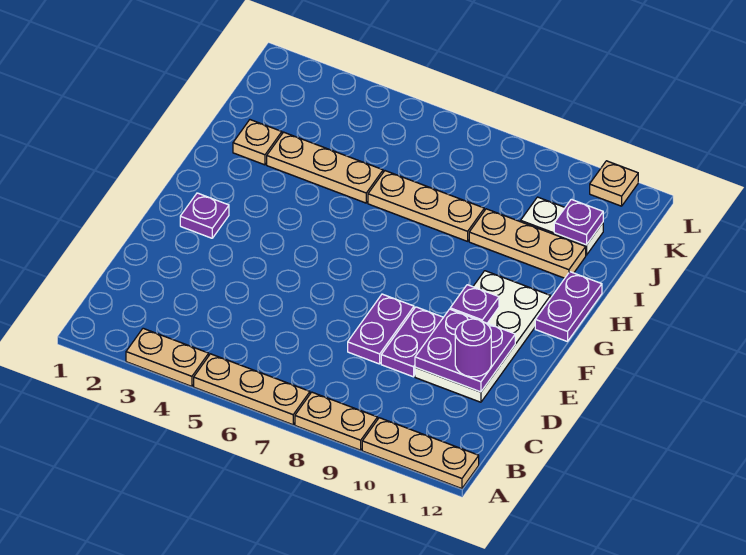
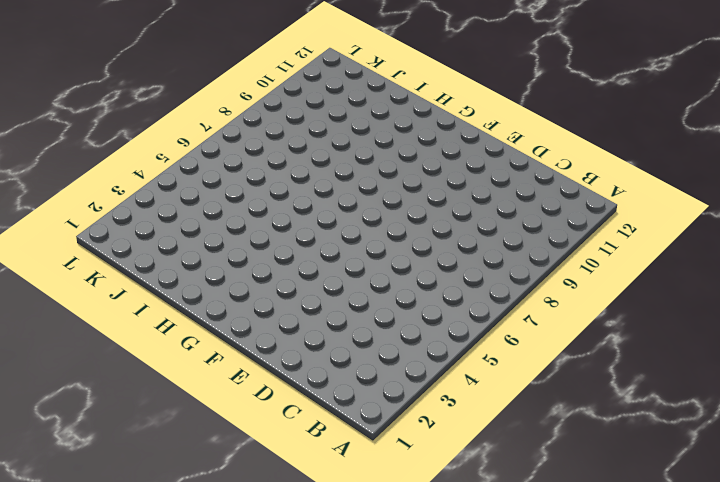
none -> tan plate A3:A4 level 1
none -> tan plate A5:A7 level 1
none -> tan plate A8:A9 level 1

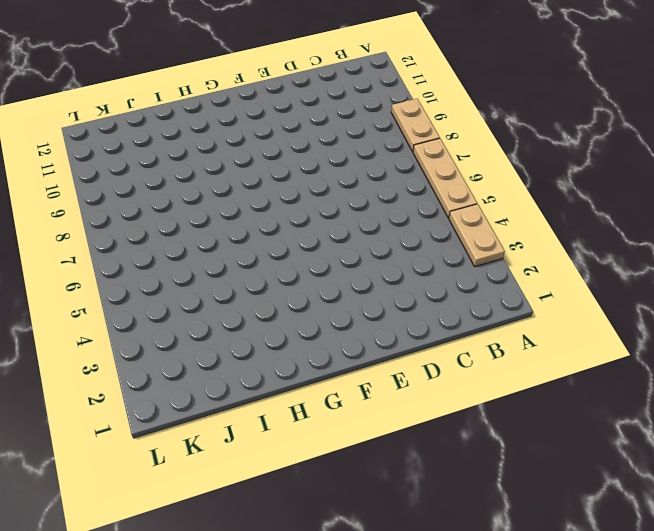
none -> tan plate A10:A12 level 1
none -> purple plate D8:E8 level 1
none -> purple plate D9:E9 level 1

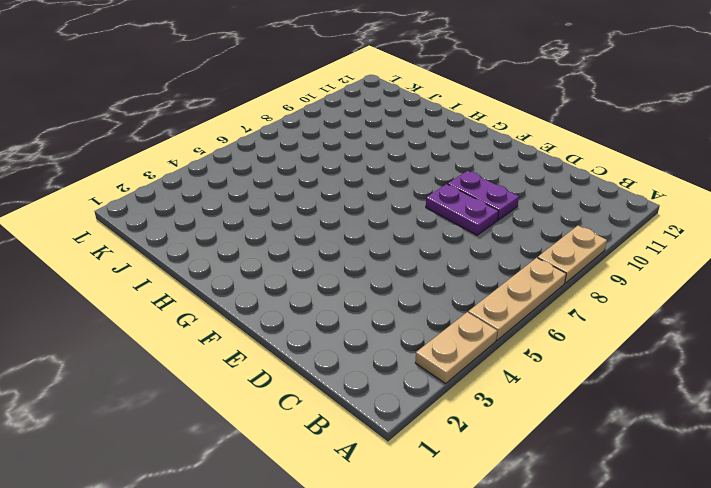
none -> tan plate A10:A12 level 1
none -> white plate D10:G11 level 1
none -> purple plate F2 level 1

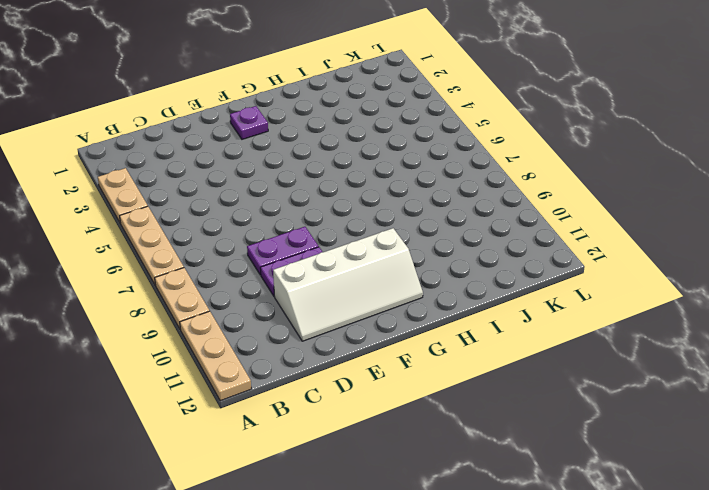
white slope D10:G11 level 1 top 10 -> white plate D10:G11 level 1
none -> purple plate G12:H12 level 1
none -> tan plate I2 level 1
none -> tan plate I3:I5 level 1

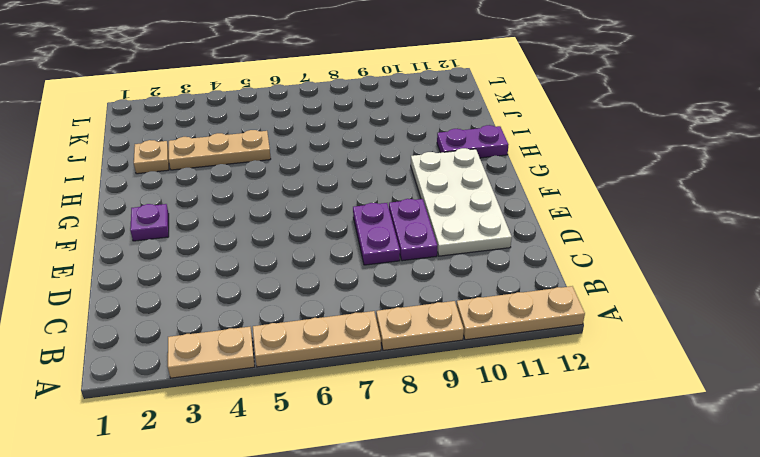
purple plate H11:H12 level 1 -> purple plate G12:H12 level 1
none -> tan plate I6:I8 level 1
none -> tan plate I9:I11 level 1
none -> white plate J10:J11 level 1

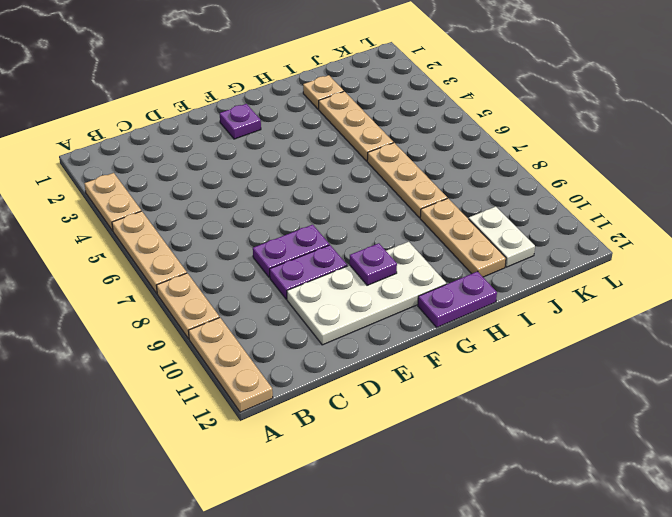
none -> tan plate L11 level 1
none -> purple plate D10:E11 level 2
none -> purple plate J11 level 2

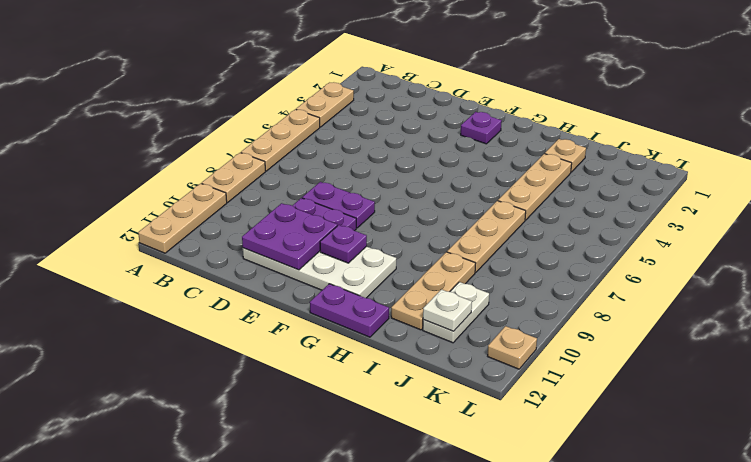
white plate J11 level 2 -> purple plate J11 level 2
none -> purple round brick D11 level 3

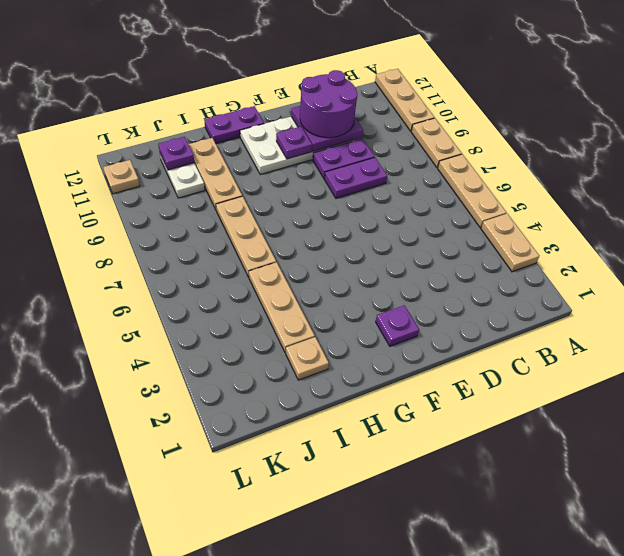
purple round brick D10:E11 level 3 -> purple round brick D11 level 3

